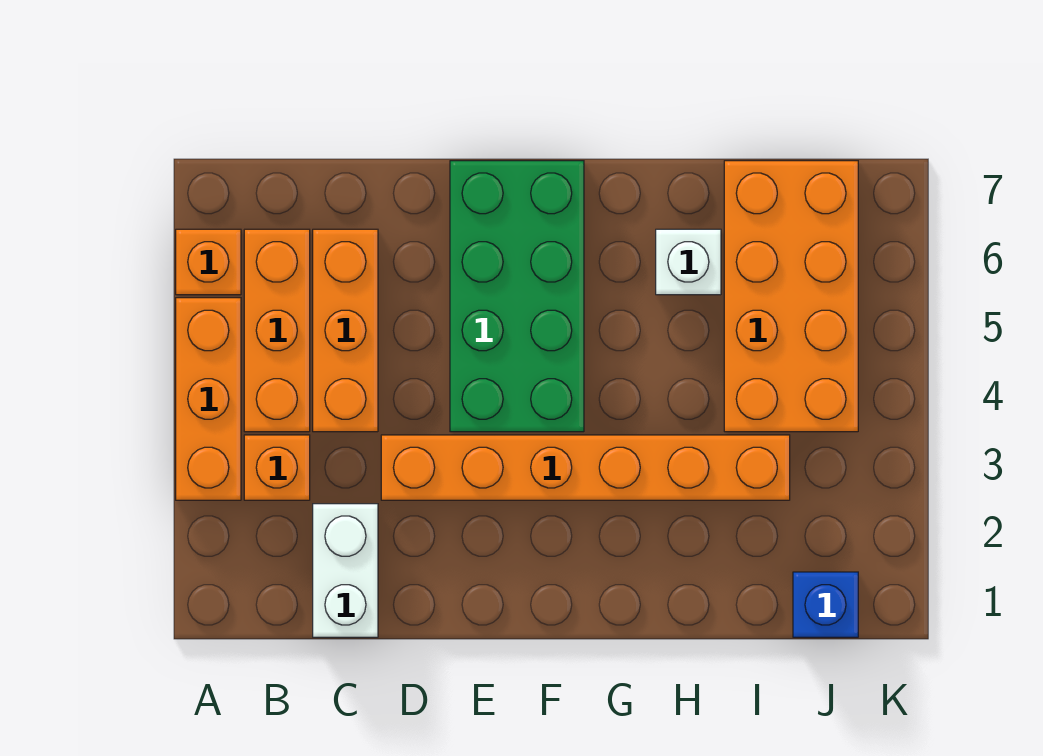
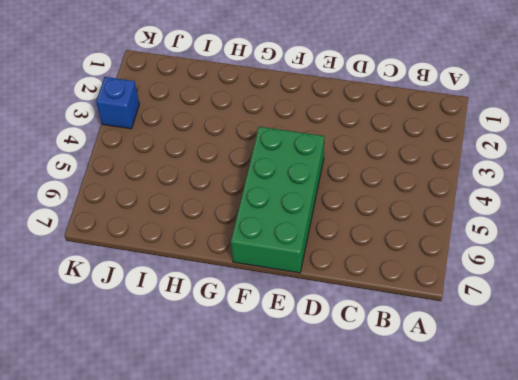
blue brick K3 level 1 -> blue brick J1 level 1
none -> orange brick A3:A5 level 1
none -> orange brick A6 level 1

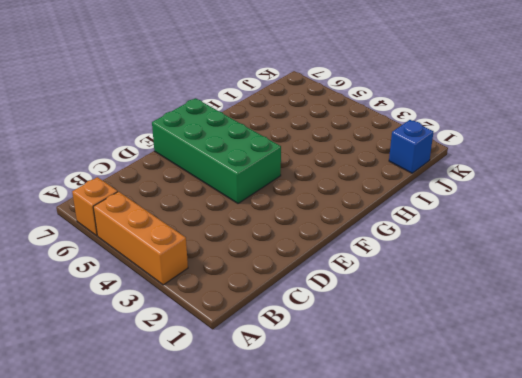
none -> orange brick B3 level 1
none -> orange brick B4:B6 level 1

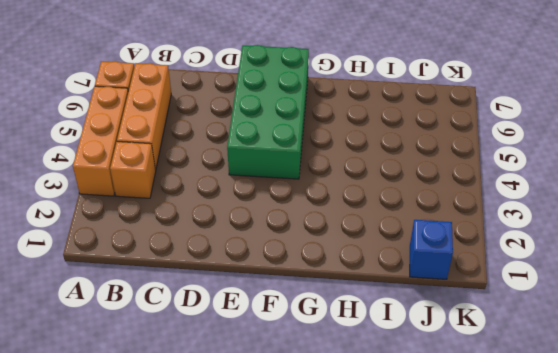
none -> white brick C1:C2 level 1
none -> orange brick C4:C6 level 1

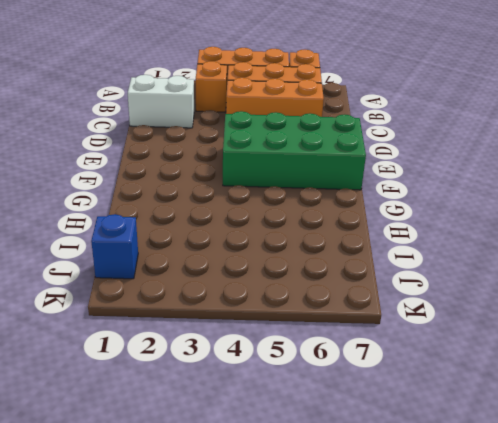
none -> orange brick D3:I3 level 1
none -> white brick H6 level 1

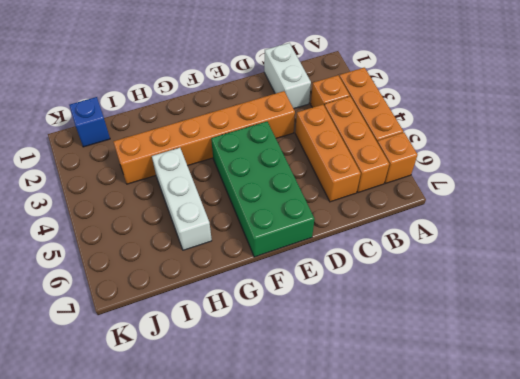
white brick H4:H6 level 1 -> white brick H6 level 1
none -> orange brick I4:J7 level 1

